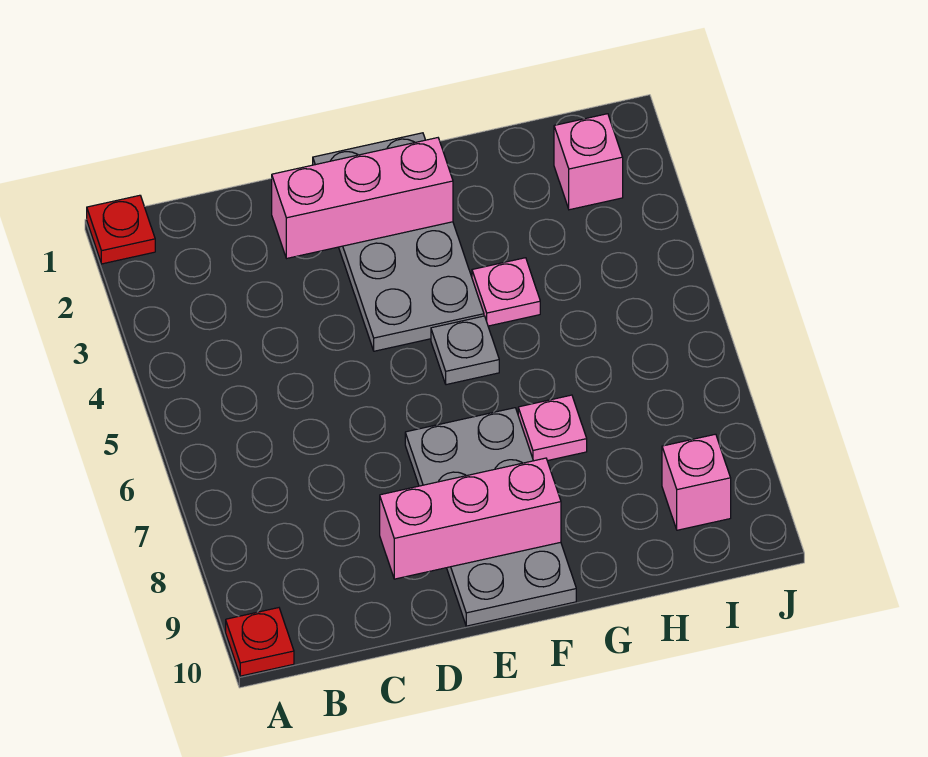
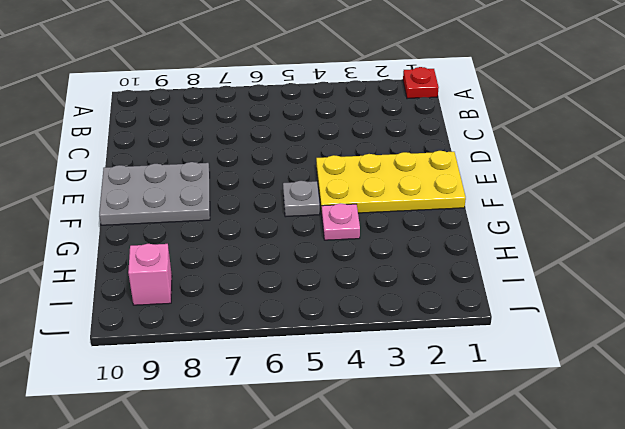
yellow plate E1:F4 level 1 -> grey plate E1:F4 level 1
grey plate E8:F10 level 1 -> grey plate E7:F10 level 1
none -> red plate A10 level 1
none -> pink plate G7 level 1

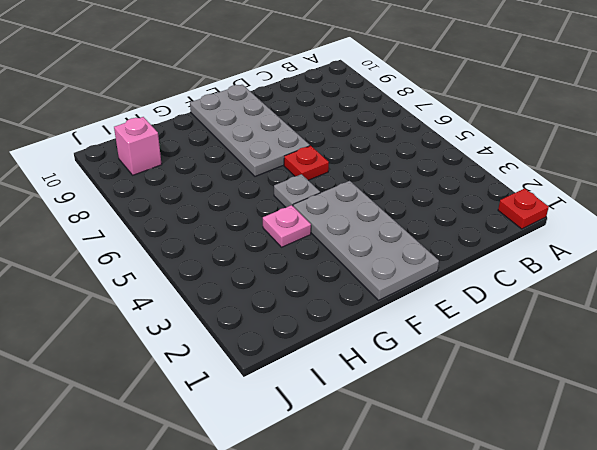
red plate E6 level 1 -> red plate A10 level 1
none -> pink plate G7 level 1
none -> pink brick I2 level 1

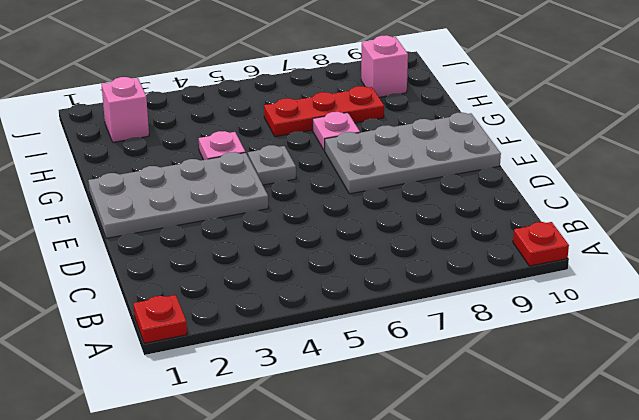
red plate H6:H8 level 1 -> none
none -> pink brick D2:F2 level 2
none -> pink brick D9:F9 level 2

